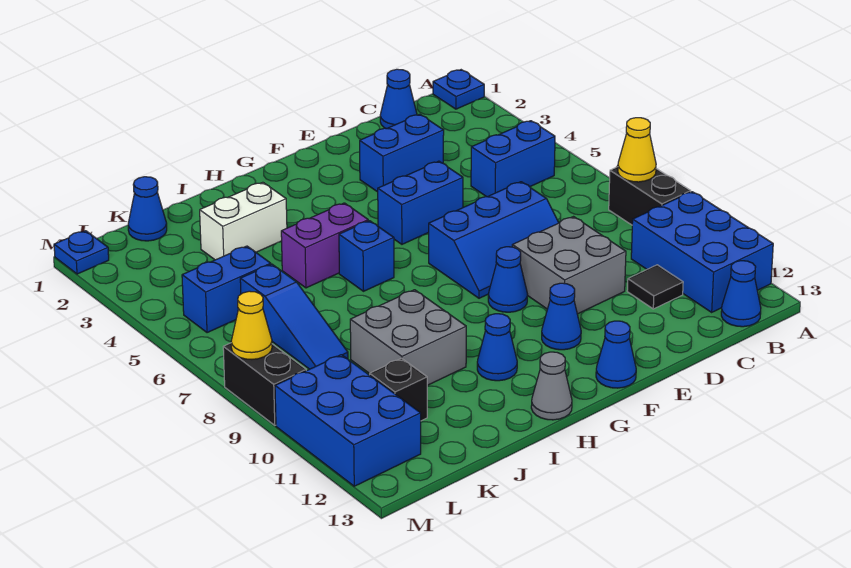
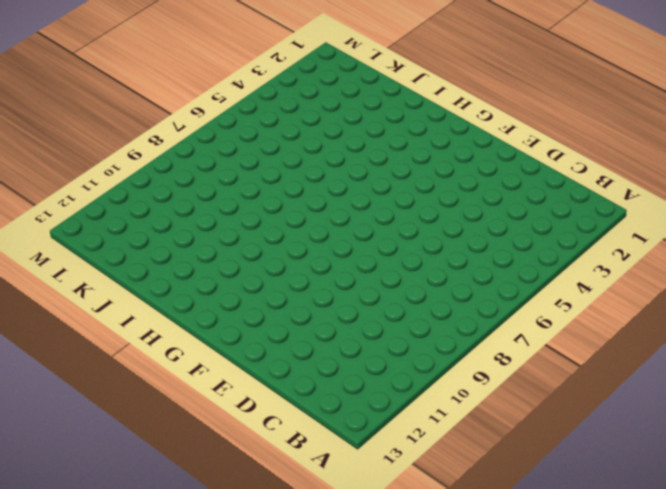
none -> blue plate A1 level 1
none -> black brick A8:A9 level 1
none -> blue brick A10:B12 level 1

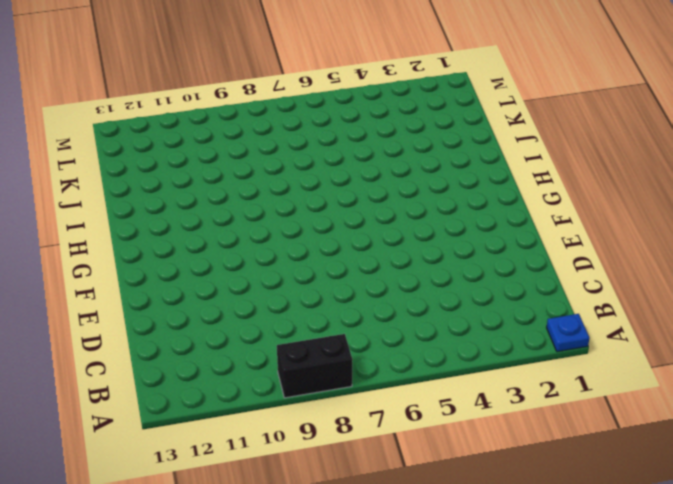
none -> blue brick A10:B12 level 1
none -> blue brick B5:C5 level 1
none -> blue cone B13 level 1

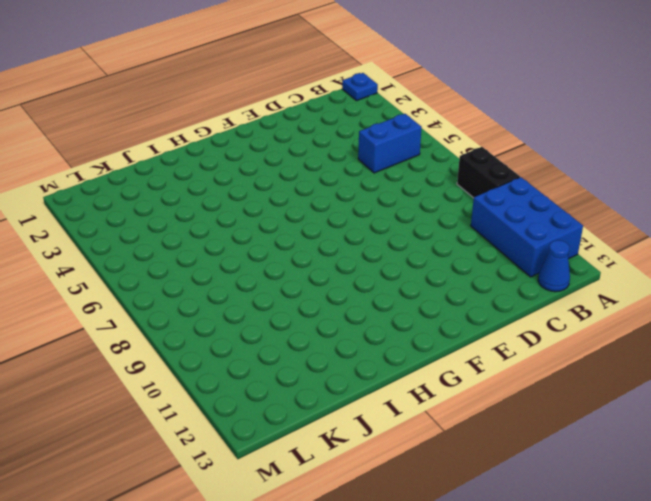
none -> blue cone C1 level 1
none -> black tile C11 level 1
none -> blue brick D3:E3 level 1

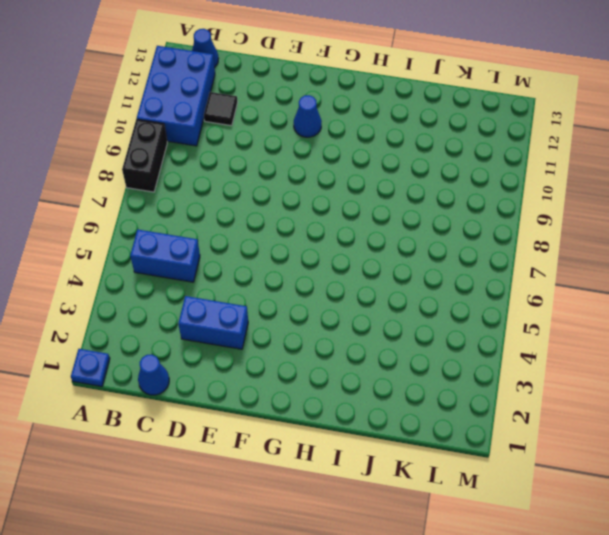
none -> blue slope D7:F8 level 1 top 7
none -> grey brick D9:E10 level 1
none -> blue brick E5:F5 level 1

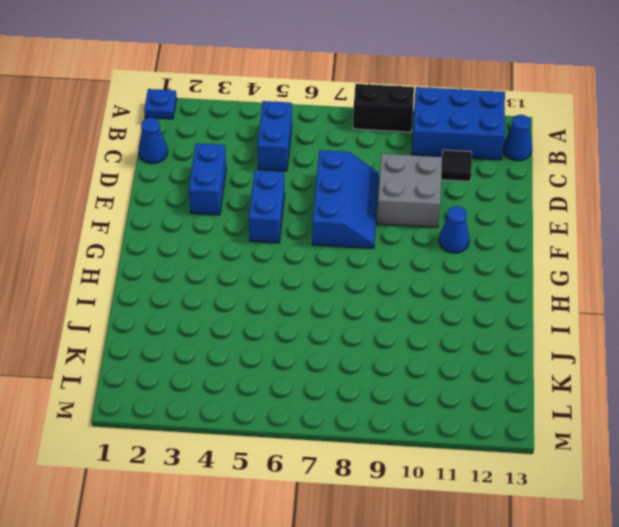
none -> blue cone F9 level 1
none -> blue cone F13 level 1
none -> purple brick H5:I5 level 1

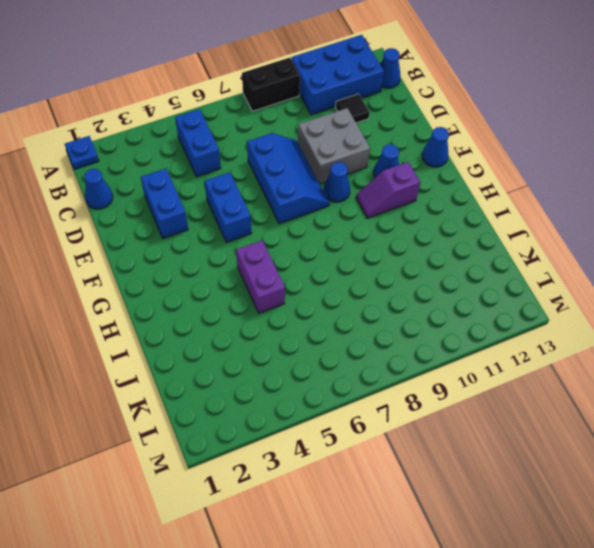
purple slope G10:G11 level 1 top 11 -> none
none -> blue brick H6 level 1
none -> blue cone H11 level 1
none -> grey cone H13 level 1

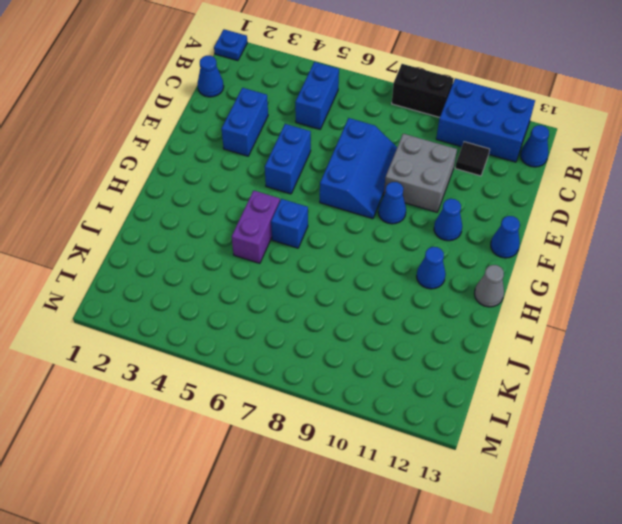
none -> white brick I3:J3 level 1
none -> grey brick I9:J10 level 1
none -> blue cone K1 level 1

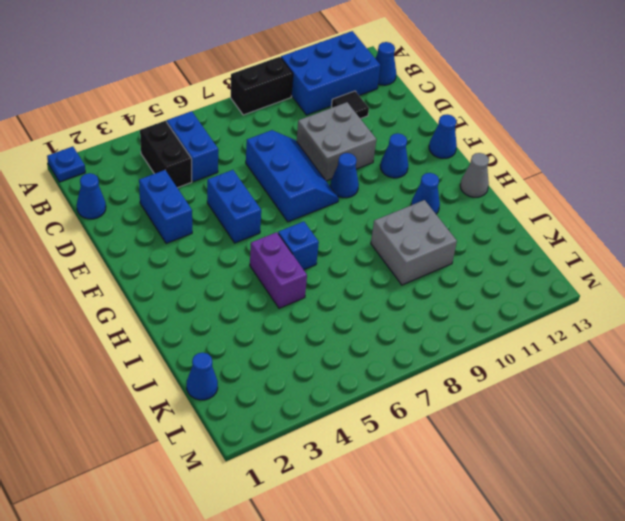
black brick B4:C4 level 1 -> black brick M8:M9 level 1
none -> white brick I3:J3 level 1
none -> blue brick K5:L5 level 1
none -> blue slope K6:K8 level 1 top 6

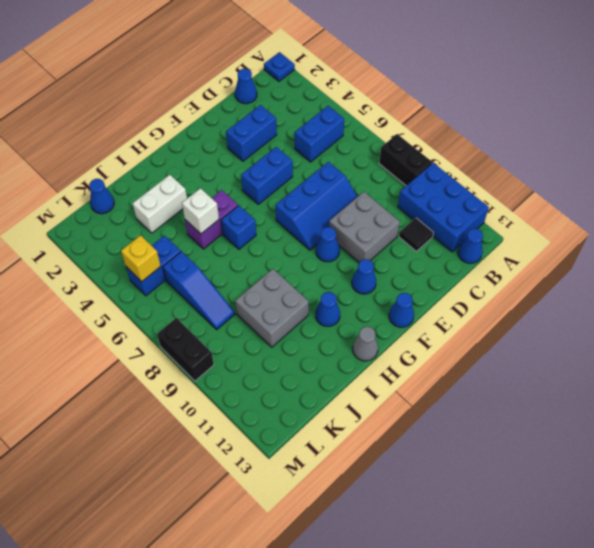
white brick I5 level 2 -> none
yellow brick L5 level 2 -> none
none -> black brick K11 level 1
none -> blue brick L10:M12 level 1
none -> blue plate M1 level 1

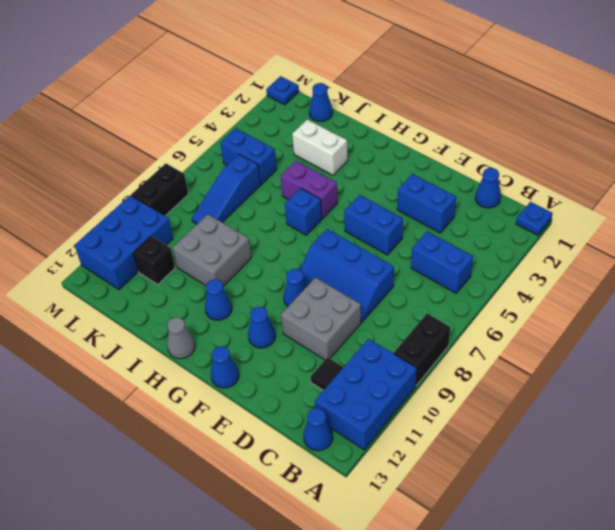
none -> yellow cone A8 level 2
none -> yellow cone M8 level 2

